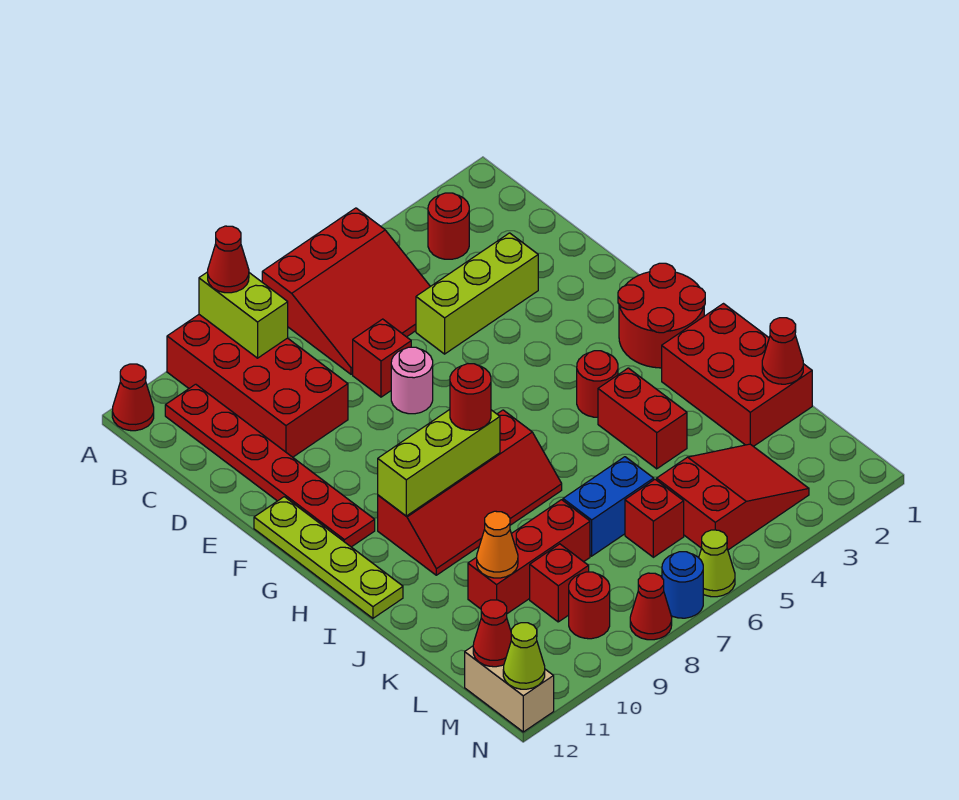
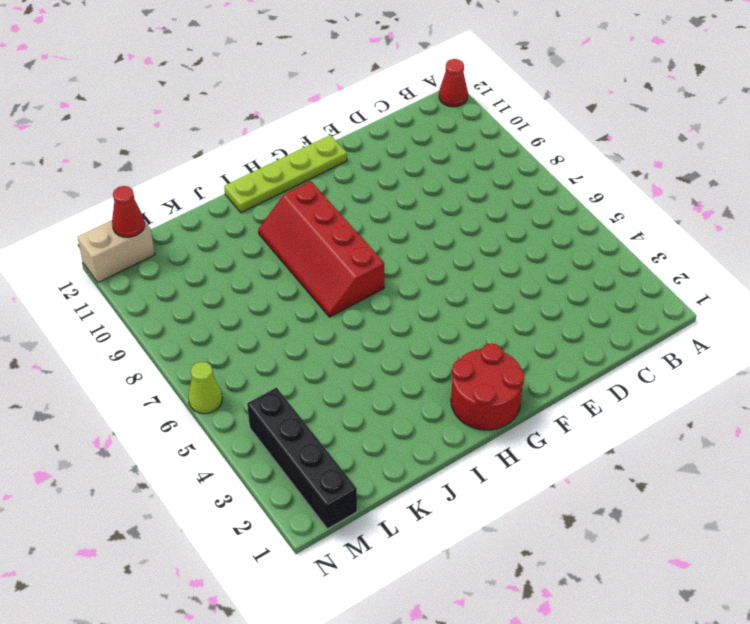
black brick M1:M4 level 1 -> red slope L3:M5 level 1 top 5
none -> red slope A5:C7 level 1 top A
none -> red brick A9:D10 level 1
none -> red round brick B3 level 1
none -> red plate B11:G11 level 1

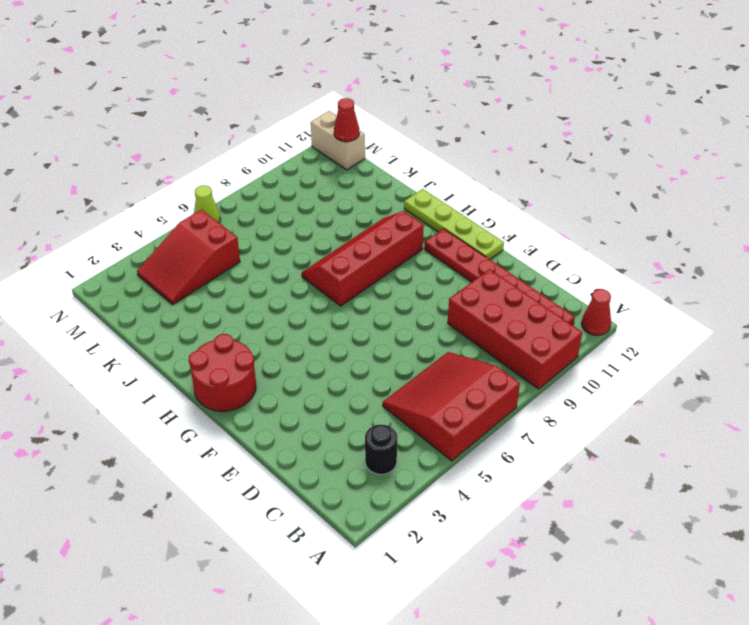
black round brick B3 level 1 -> red round brick B3 level 1
none -> lime brick D3:D5 level 1
none -> red brick D7 level 1
none -> pink round brick E7 level 1
none -> red round brick H4 level 1

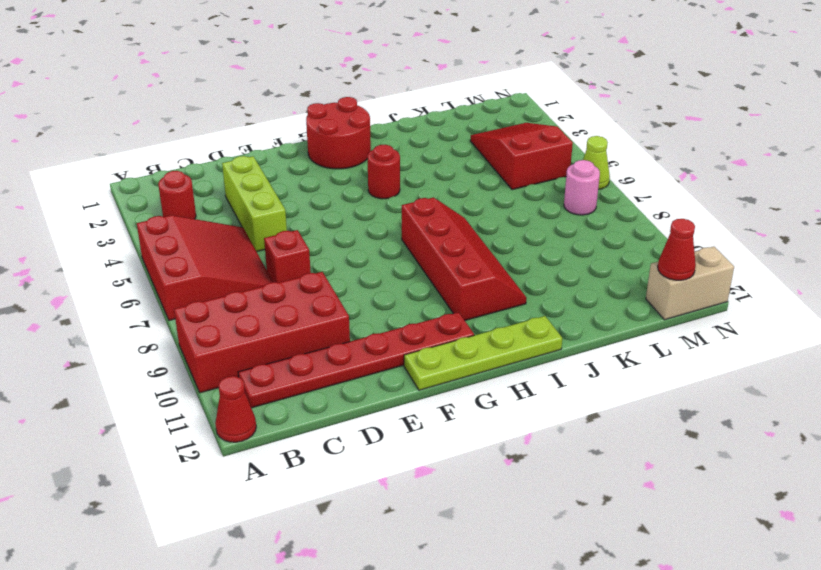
pink round brick M7 level 1 -> pink round brick E7 level 1
none -> red brick I1:K2 level 1
none -> red brick I4:J4 level 1
none -> blue brick K6:K7 level 1
none -> red brick K8:K10 level 1

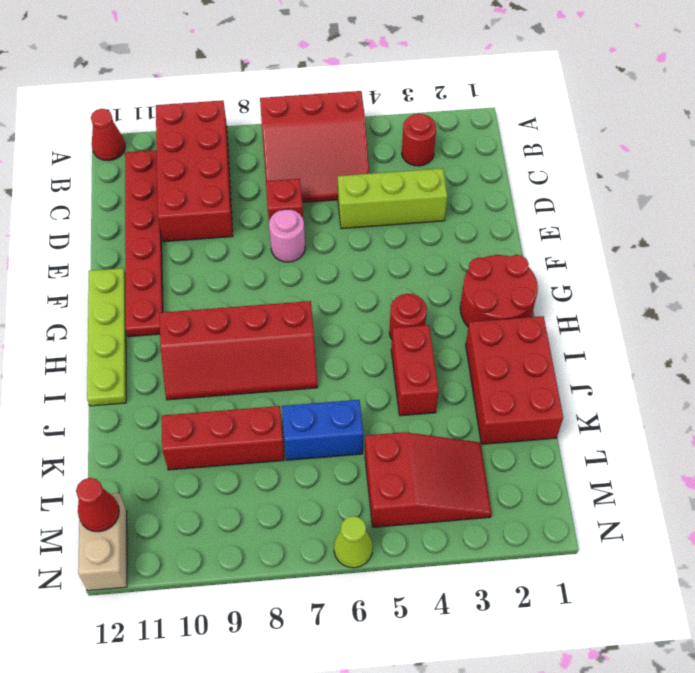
none -> red brick L6 level 1
none -> red brick L9 level 1
none -> red round brick M9 level 1
none -> blue round brick N7 level 1

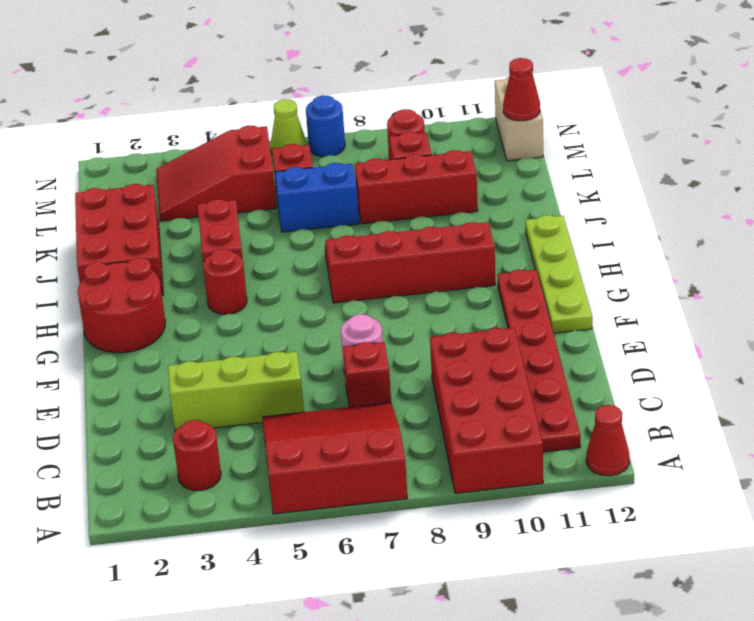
none -> red cone N8 level 1
none -> lime brick A9:B9 level 2
none -> lime brick H8:H10 level 2
none -> red cone K1 level 2

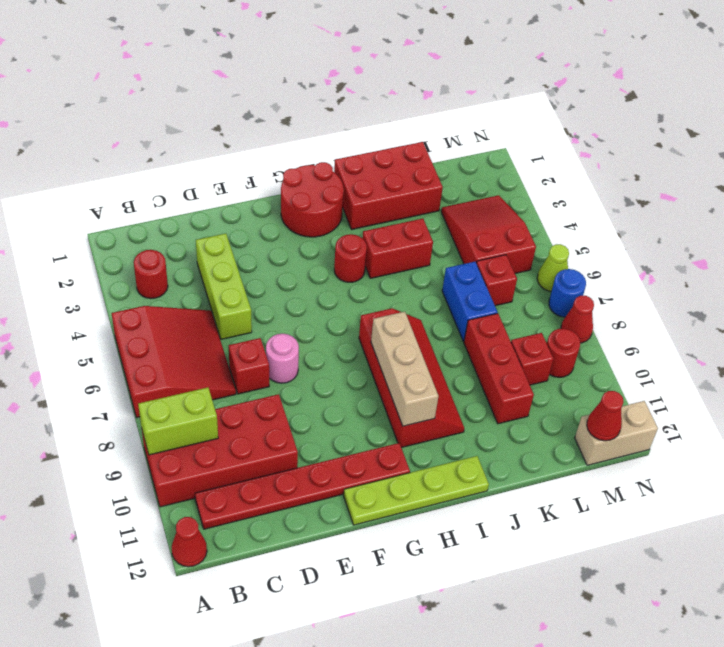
tan brick H8:H10 level 2 -> lime brick H8:H10 level 2
none -> red cone K1 level 2
none -> orange cone K10 level 2
none -> lime cone N12 level 2
none -> red cone A9 level 3

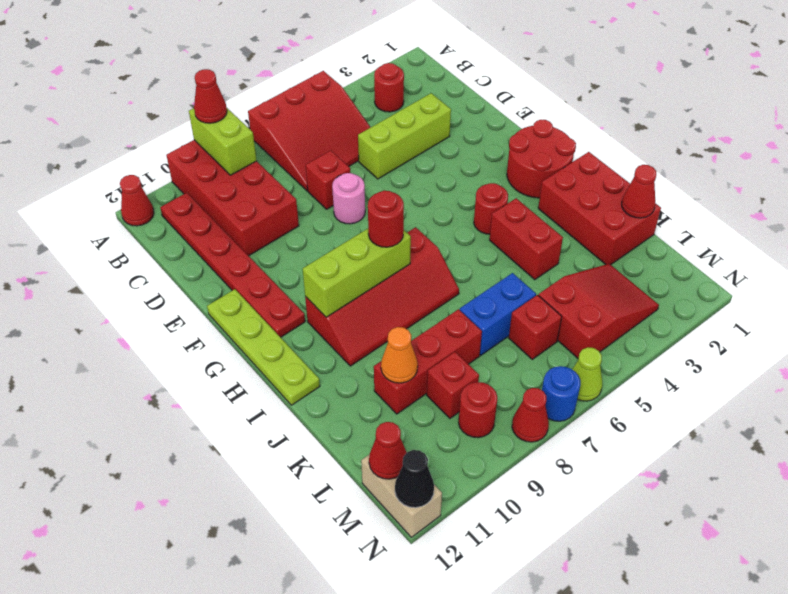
black cone N12 level 2 -> lime cone N12 level 2

